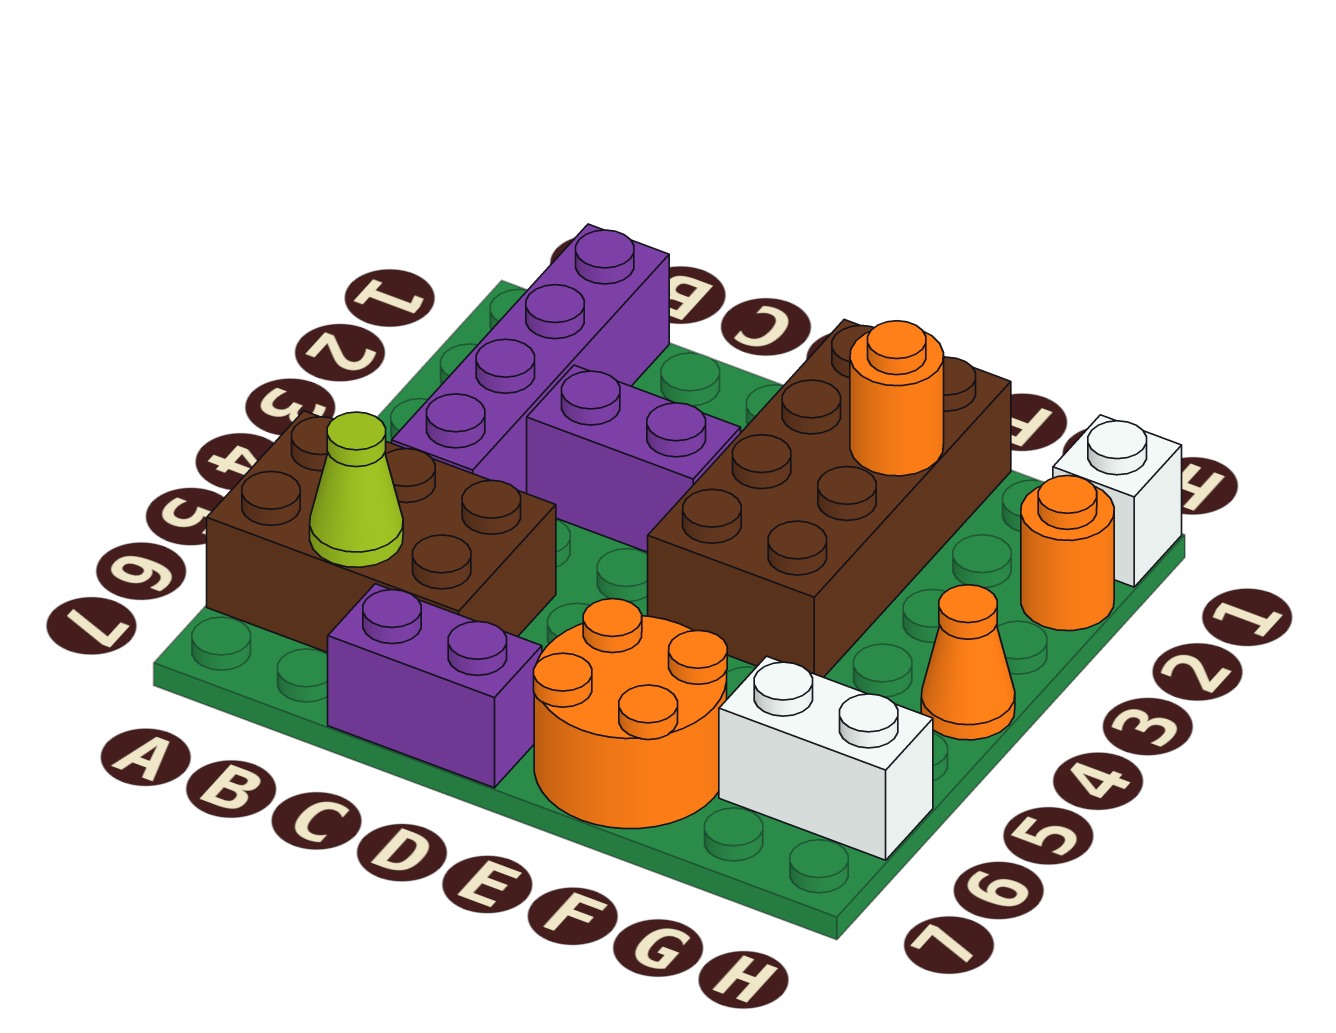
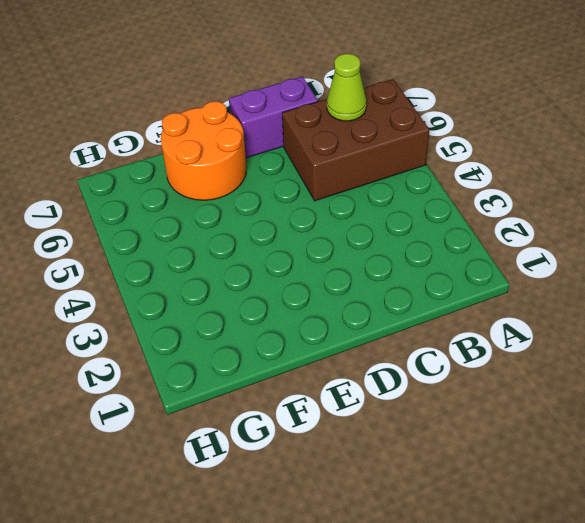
none -> purple brick B1:B4 level 1
none -> purple brick C3:D3 level 1
none -> brown brick E1:F4 level 1

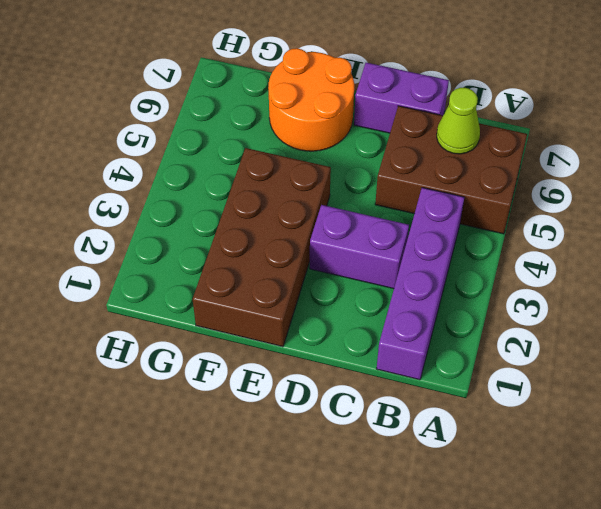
none -> white brick G6:H6 level 1
none -> white brick H1 level 1
none -> orange round brick H2 level 1

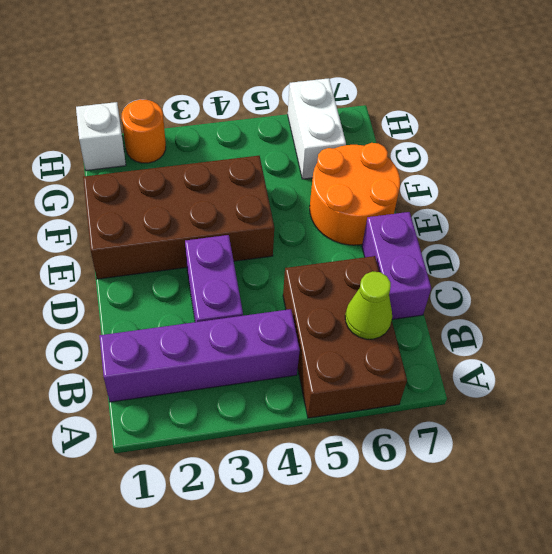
none -> orange cone H4 level 1
none -> orange round brick F2 level 2

